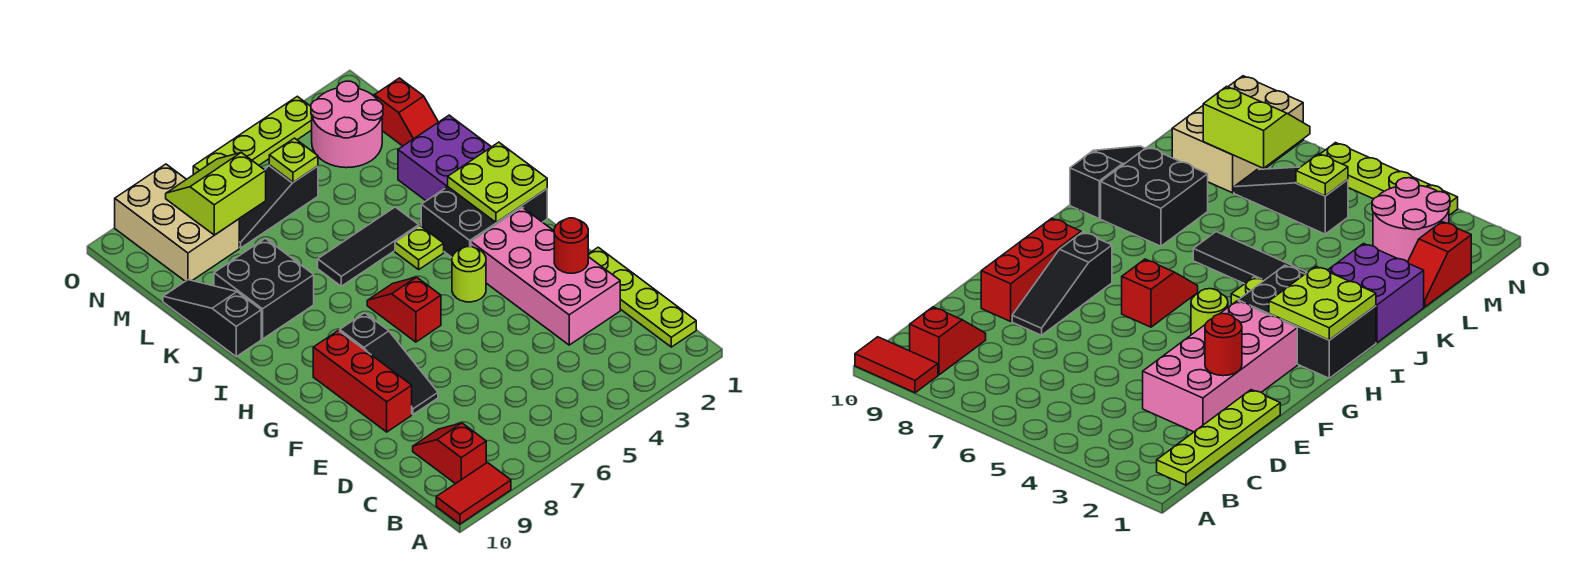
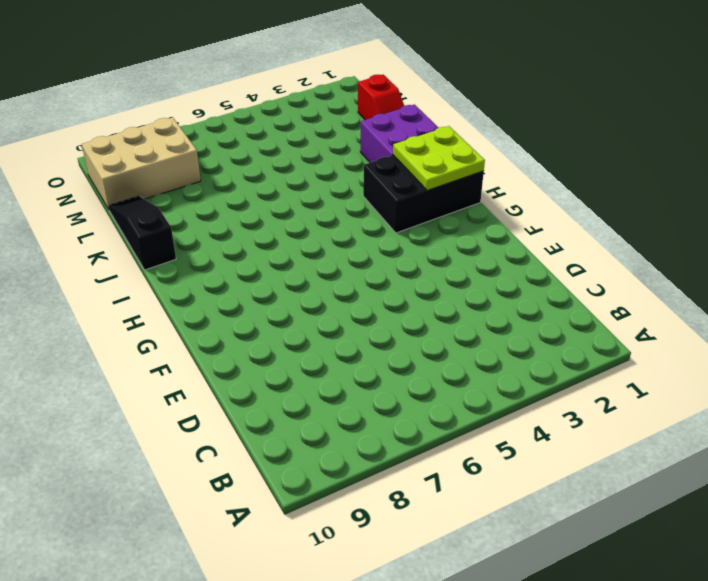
tan brick M8:N10 level 1 -> tan brick M8:O9 level 1
none -> red tile A9:A10 level 1
none -> lime plate B1:E1 level 1
none -> red slope B9:C9 level 1 top B

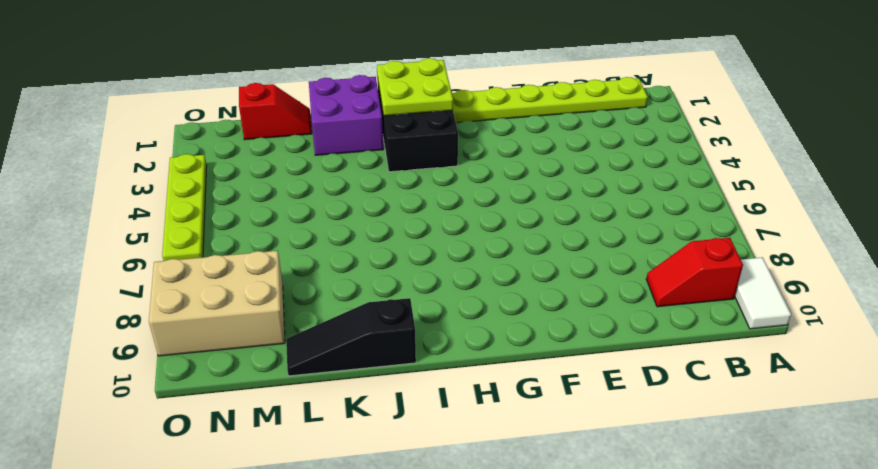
white tile A9:A10 level 1 -> red tile A9:A10 level 1
lime plate B1:G1 level 1 -> lime plate B1:E1 level 1
none -> pink brick D2:G3 level 1
none -> black slope E8:G8 level 1 top G
none -> red brick E9:G9 level 1

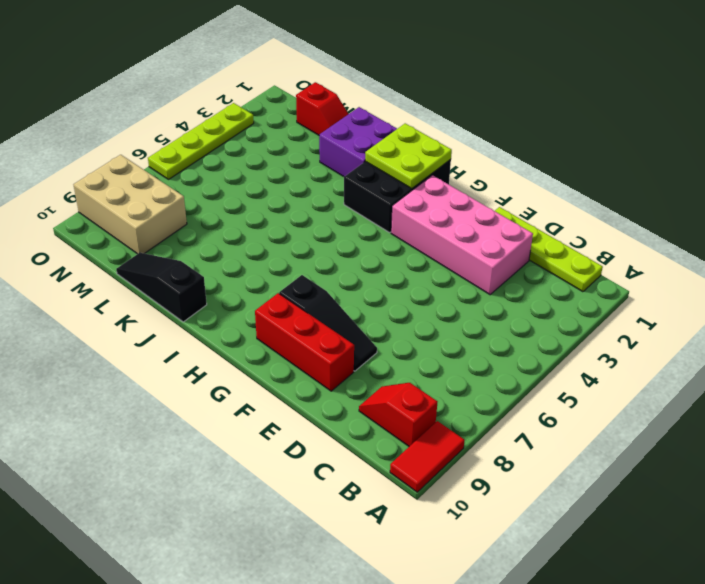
none -> lime round brick G4 level 1
none -> red slope G6:H6 level 1 top G
none -> lime plate I4 level 1

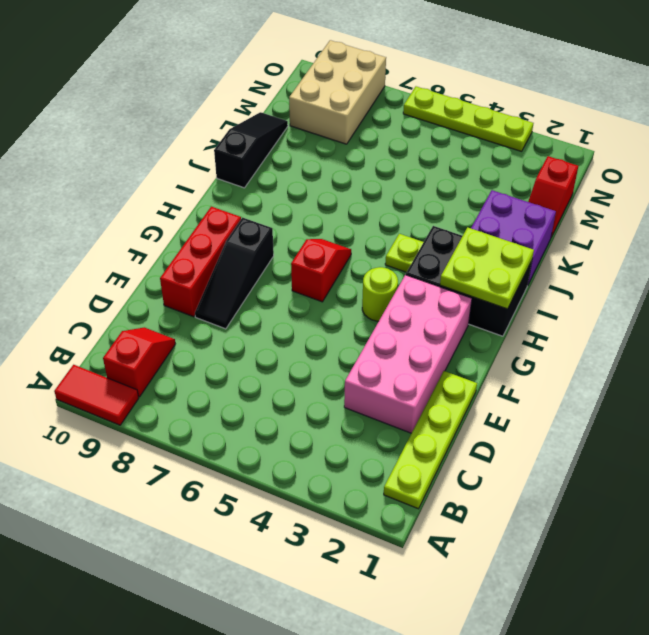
none -> black tile J4:J6 level 1
none -> black brick J8:K9 level 1
none -> pink round brick M2:N3 level 1

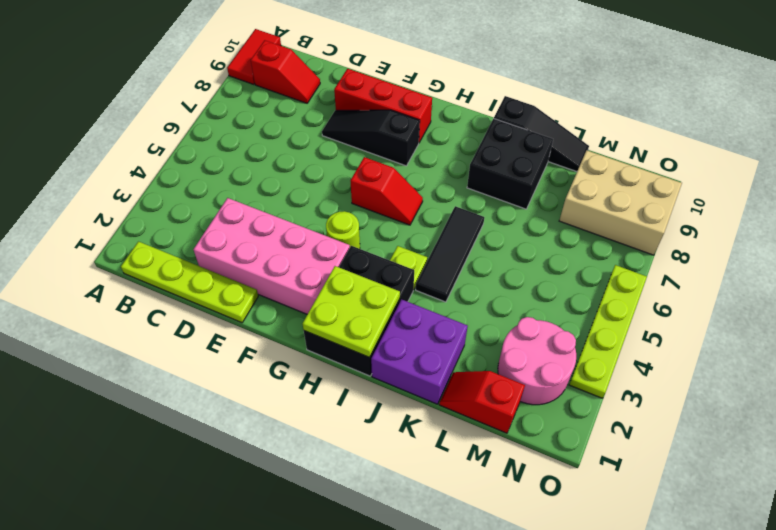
none -> black slope M5:M7 level 1 top 5
none -> red round brick E2 level 2
none -> lime plate M5 level 2

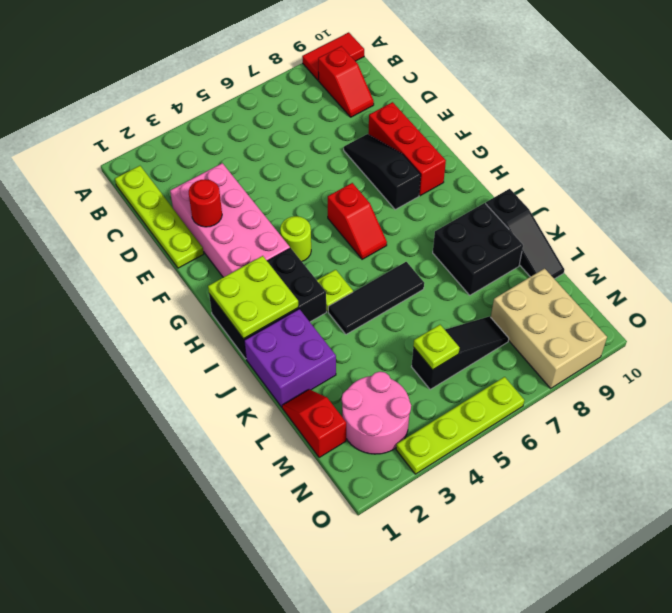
none -> lime slope M7:N8 level 2 top M

